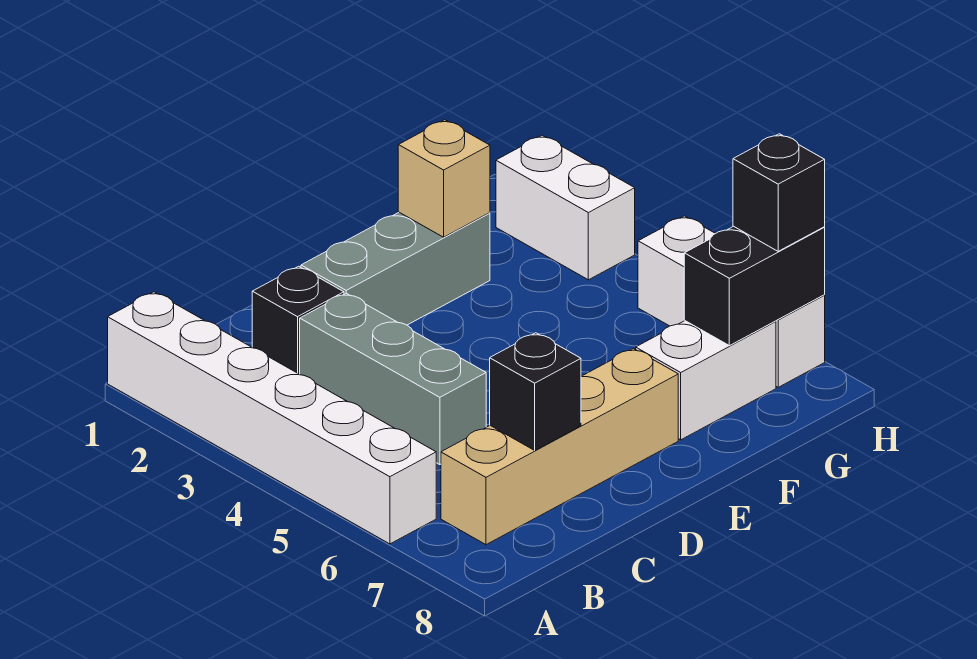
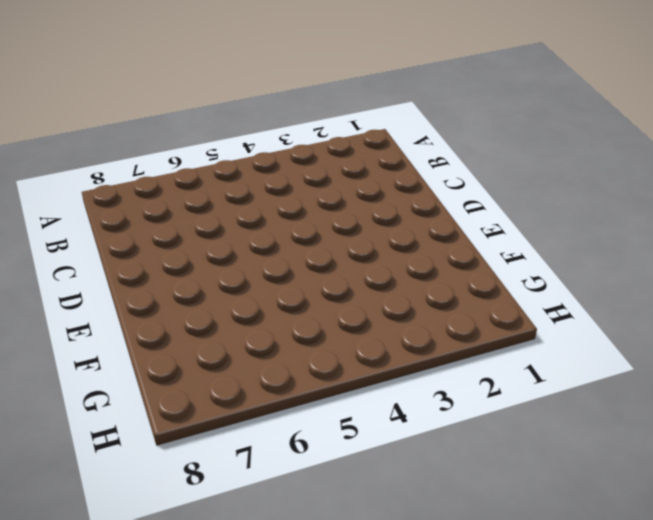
none -> white brick A1:A6 level 1
none -> tan brick B7:E7 level 1
none -> black brick C2 level 1

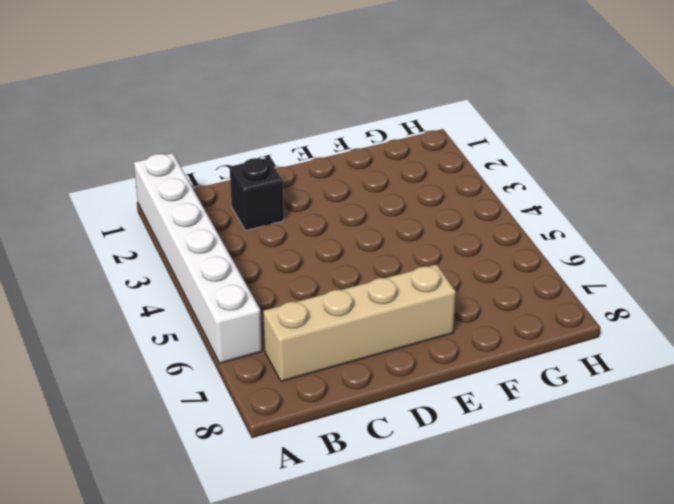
none -> grey brick C3:C5 level 1
none -> grey brick D2:F2 level 1
none -> white brick F7:G7 level 1

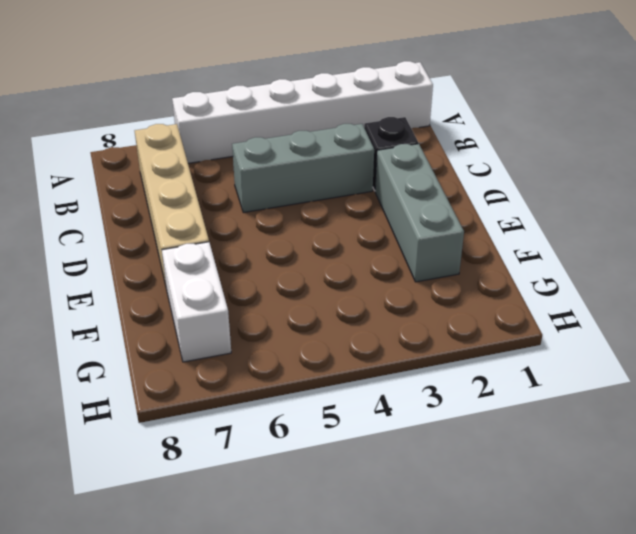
none -> white brick H2:H3 level 1
none -> white brick H5:H7 level 1
none -> black brick C7 level 2

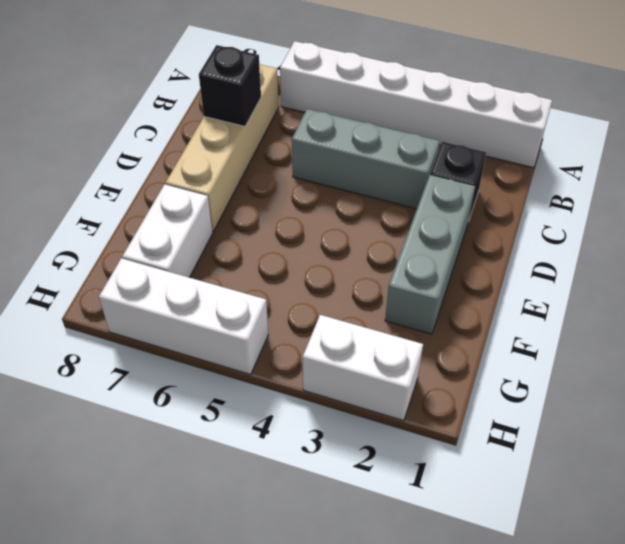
none -> tan brick F2 level 2
none -> black brick G7:H7 level 2
none -> black brick H7 level 3

